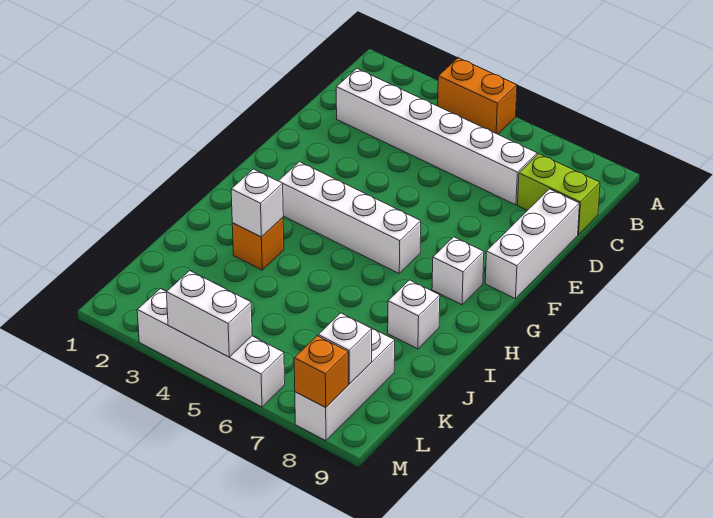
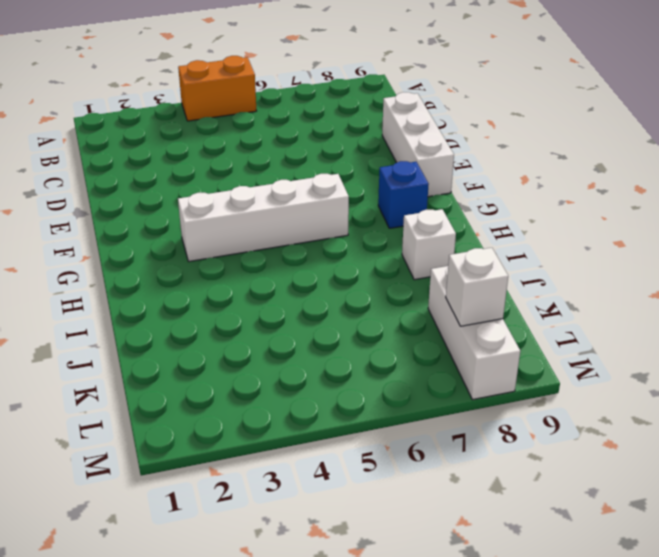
blue brick G8 level 1 -> white brick G8 level 1
none -> white brick C2:C7 level 1
none -> lime brick C8:C9 level 1
none -> orange brick I3 level 1

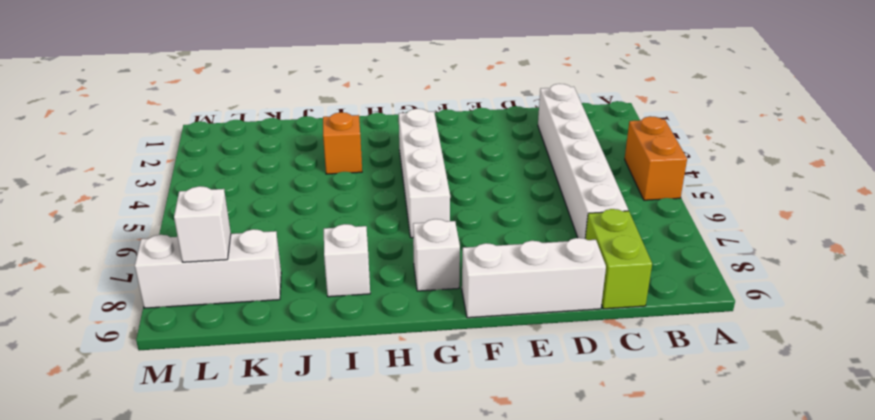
none -> white brick M3:M6 level 1
none -> white brick I3 level 2
none -> white brick M4:M5 level 2

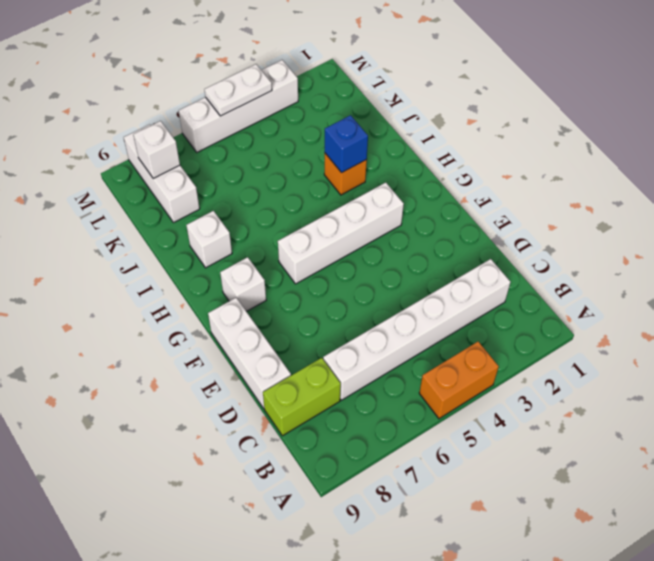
blue brick I3 level 2 -> white brick I3 level 2
white plate M4:M5 level 2 -> white brick M4:M5 level 2
none -> orange brick M8 level 2

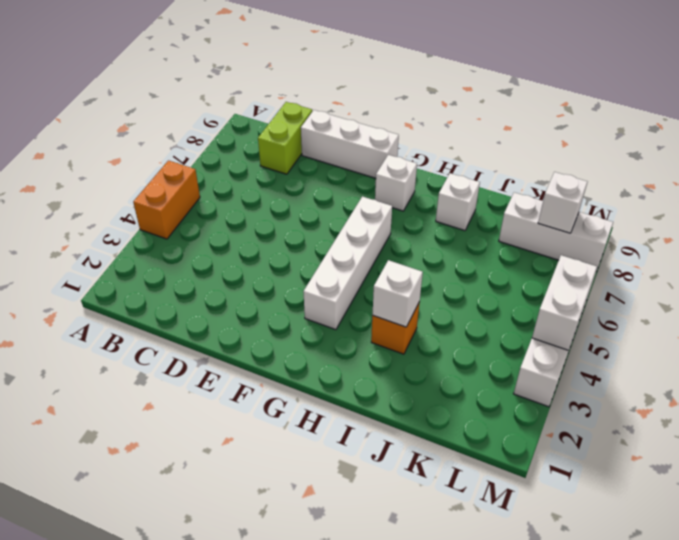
none -> white brick C2:C7 level 1
none -> orange brick M8 level 2

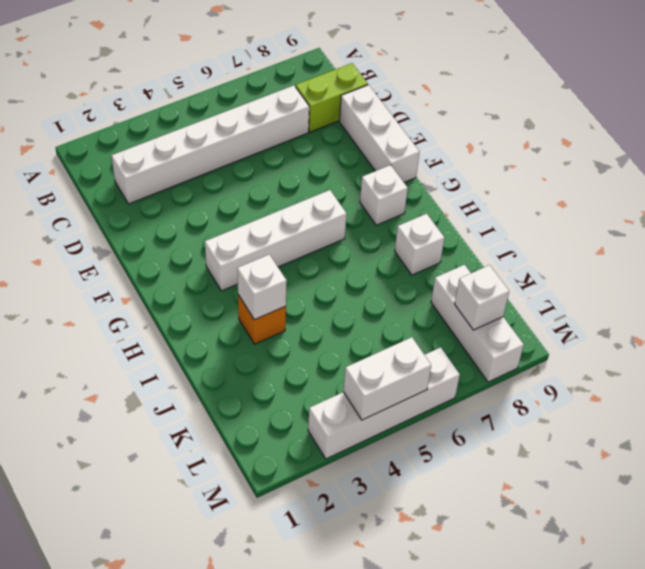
none -> orange brick A4:A5 level 1
none -> orange brick M8 level 2

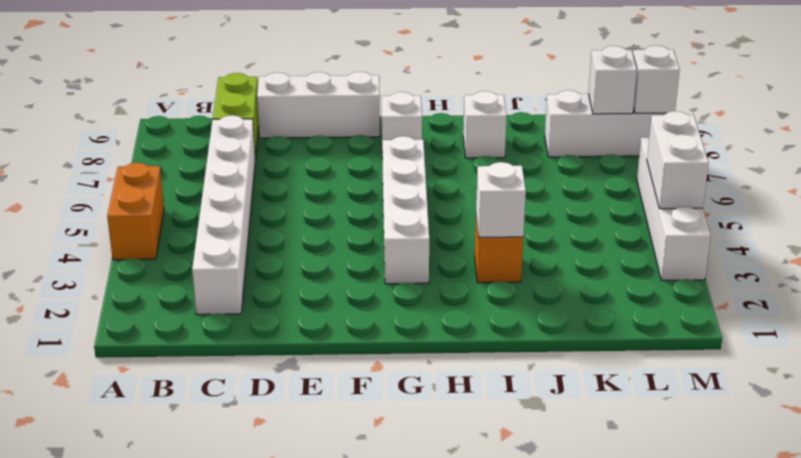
white brick M8 level 2 -> orange brick M8 level 2

